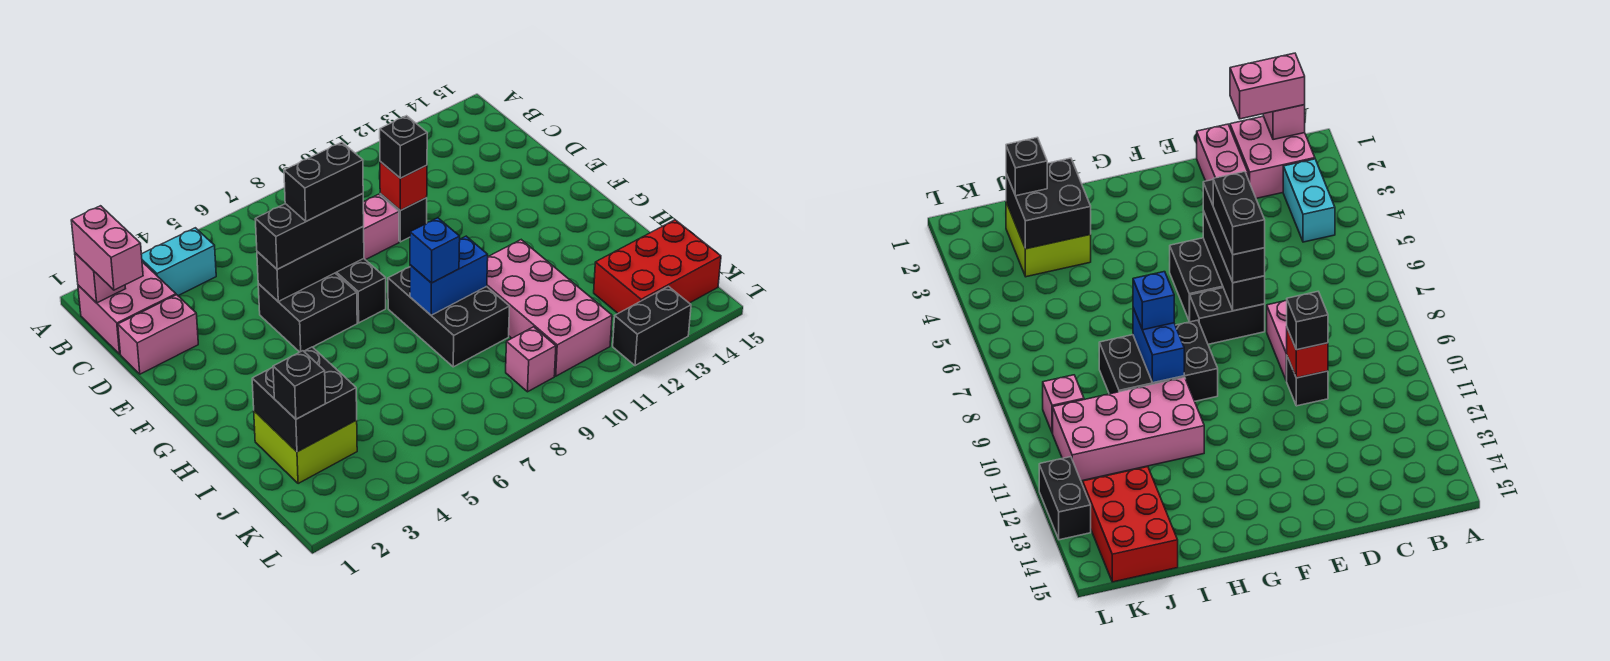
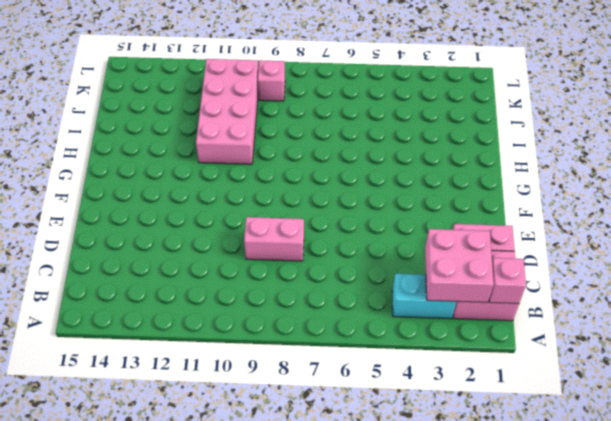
pink brick B2:C3 level 2 -> none
none -> black brick D10 level 1
none -> black brick E5:F6 level 1
none -> black brick E7:F7 level 1

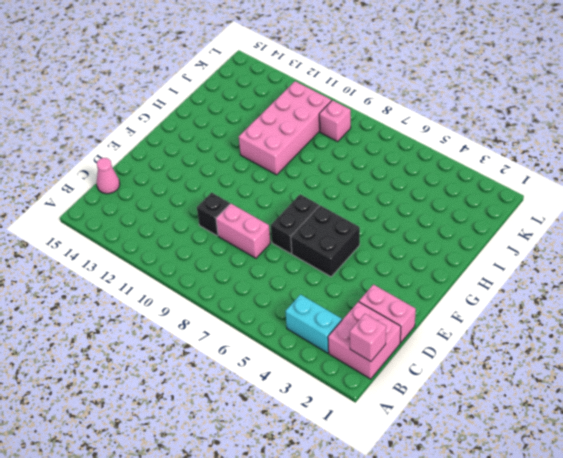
pink cone C15 level 1 -> none
none -> black brick G8:I9 level 1
none -> lime brick I2:J3 level 1
none -> red brick J13:K15 level 1

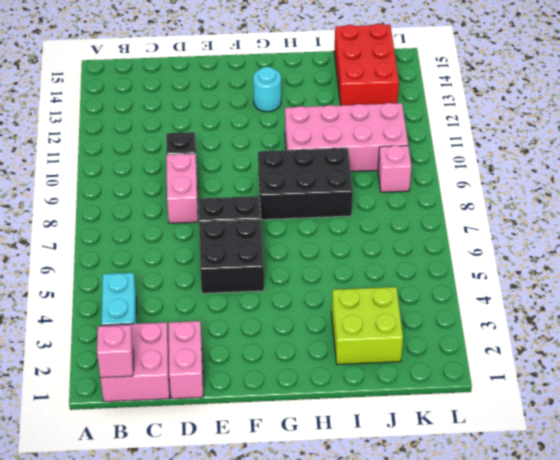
cyan round brick G13 level 1 -> none
none -> black brick L12:L13 level 1
none -> red brick D10 level 2
none -> black brick E5:E7 level 2

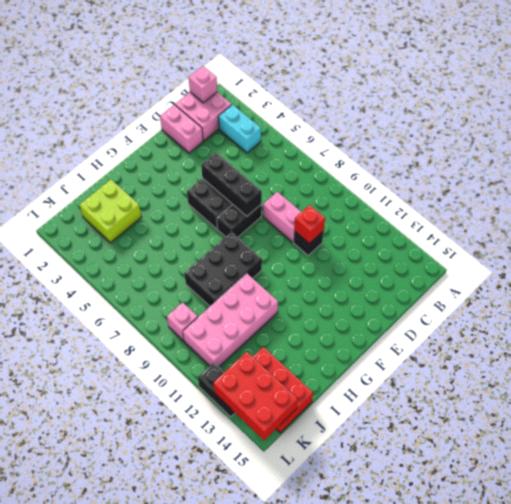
red brick K13:L15 level 2 -> none
none -> blue brick H8:H9 level 2
none -> black brick I2:J3 level 2
none -> pink brick B1:C1 level 3

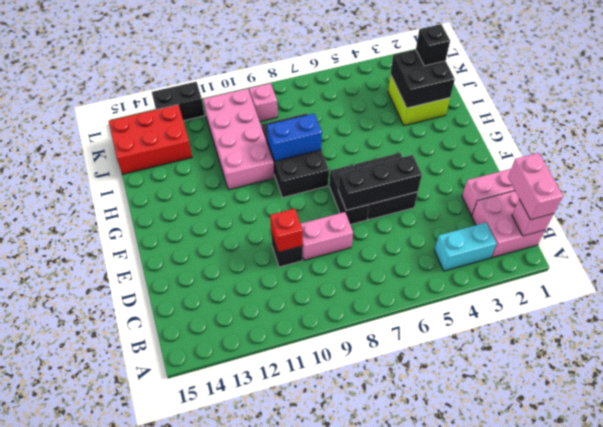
none -> black brick D10 level 3
none -> black brick E5:E7 level 3
none -> blue brick H8 level 3

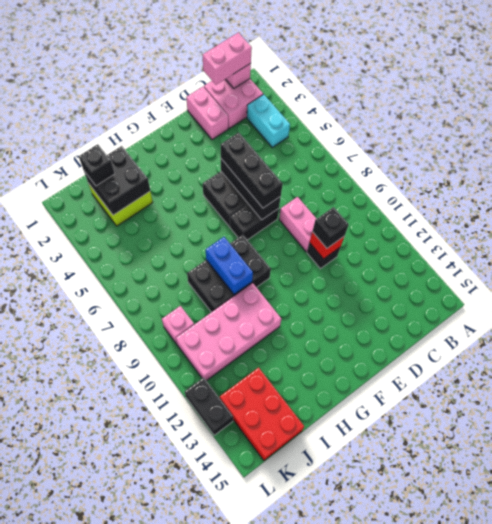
none -> blue brick H8 level 3
none -> black brick E6:E7 level 4

